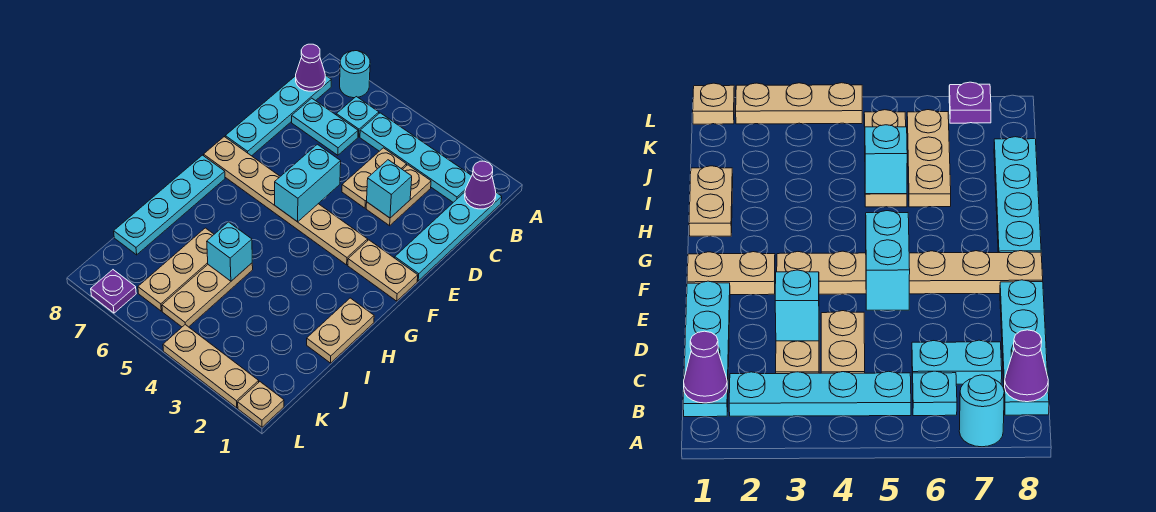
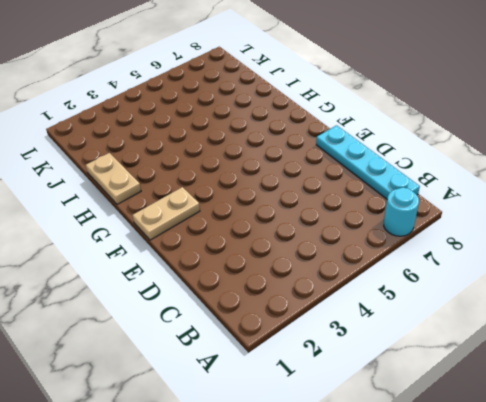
none -> cyan plate B1:E1 level 1
none -> cyan plate B2:B5 level 1
none -> cyan plate B6 level 1

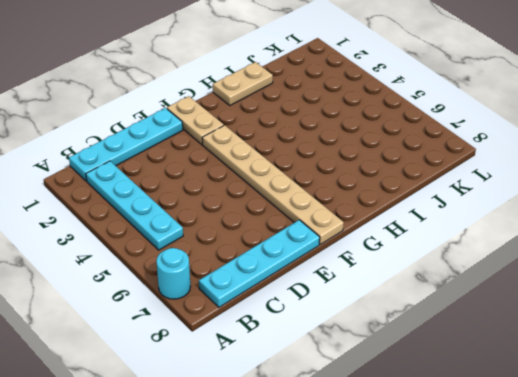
none -> cyan plate B6 level 1
none -> tan plate C3:D3 level 1
none -> tan plate C4:D4 level 1

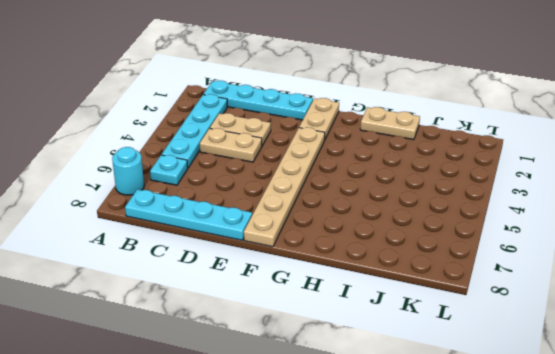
none -> cyan plate C6:C7 level 1
none -> cyan plate G8:J8 level 1
none -> tan plate I5:K5 level 1

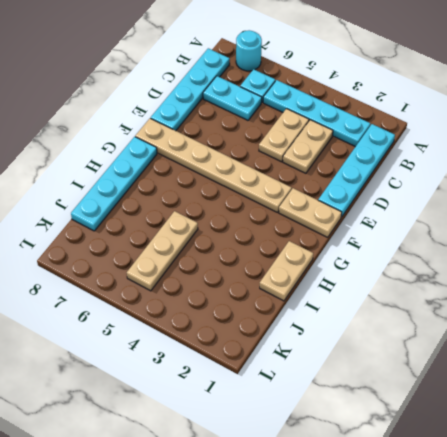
none -> tan plate I6:K6 level 1
none -> tan plate L1 level 1
none -> tan plate L2:L4 level 1

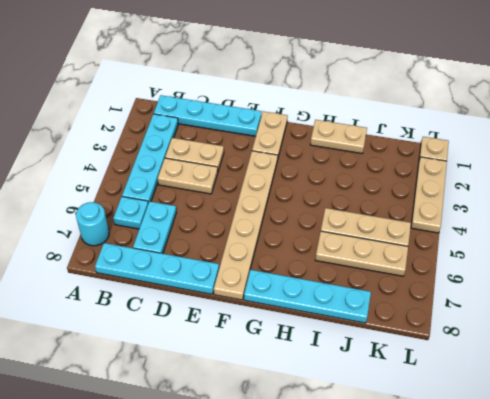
none -> purple plate L7 level 1
none -> purple cone B1 level 2
none -> purple cone B8 level 2

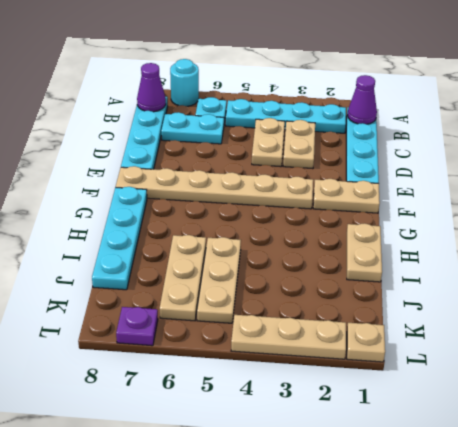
none -> cyan brick D3 level 2
none -> cyan brick E5:F5 level 2
none -> cyan brick I5 level 2

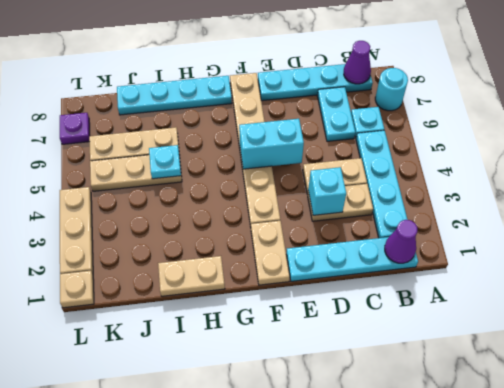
cyan plate I5 level 2 -> cyan brick I5 level 2

